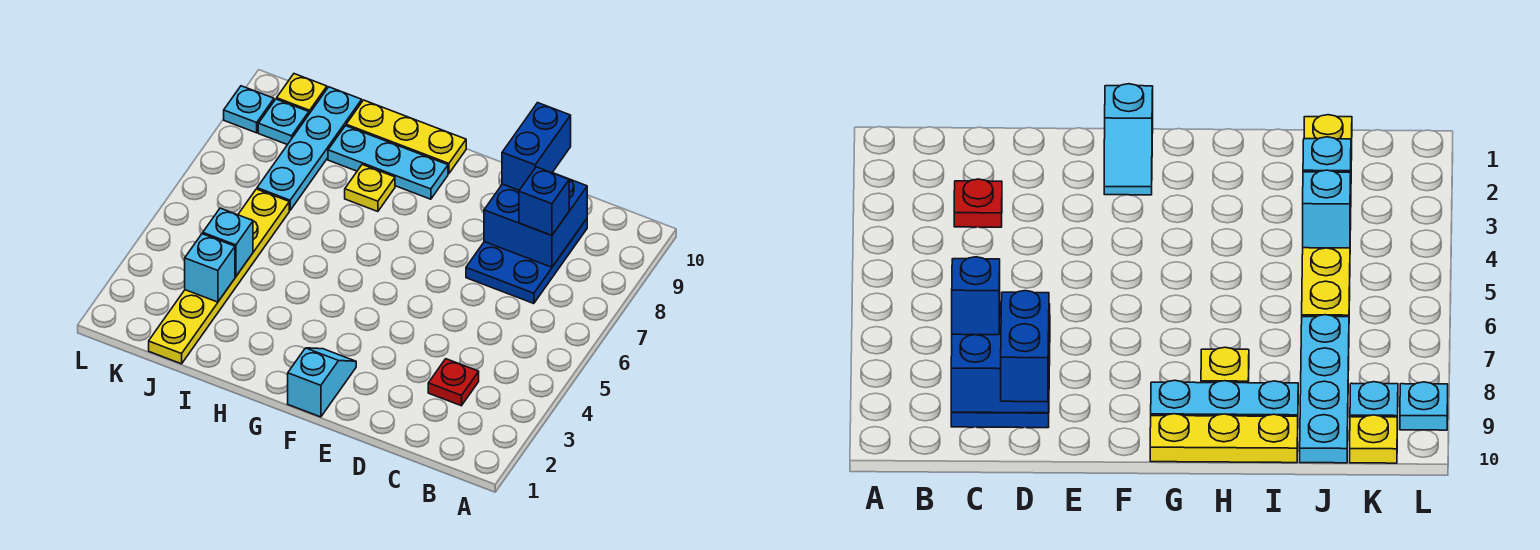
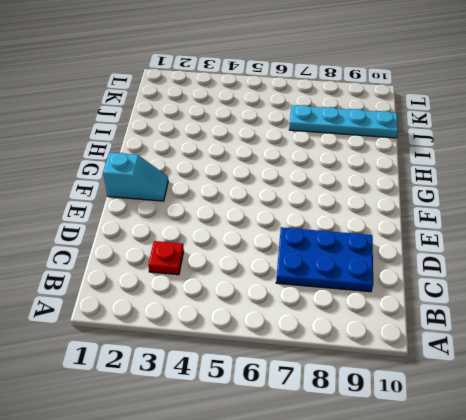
none -> cyan plate G9:I9 level 1
none -> yellow plate G10:I10 level 1
none -> yellow plate H8 level 1

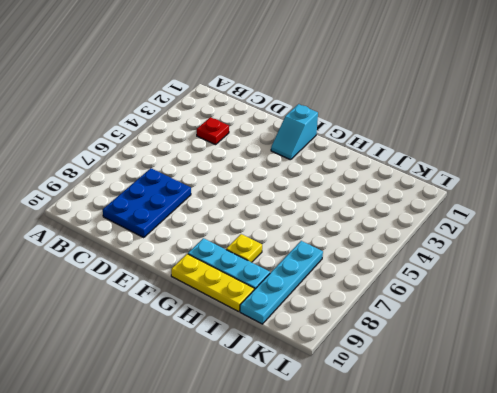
none -> yellow plate J1:J6 level 1
none -> cyan plate K9 level 1
none -> yellow plate K10 level 1

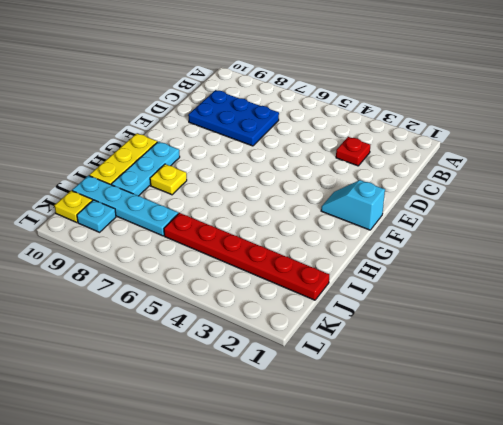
red plate J1:J6 level 1 -> yellow plate J1:J6 level 1
none -> cyan plate L9 level 1
none -> blue brick C8:D9 level 2
none -> cyan brick J3 level 2

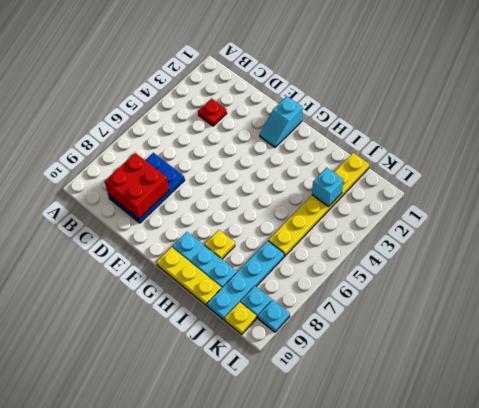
red brick C8:D9 level 2 -> blue brick C8:D9 level 2
none -> cyan brick J4 level 2
none -> blue brick C8 level 3
none -> blue brick D9:D10 level 3

